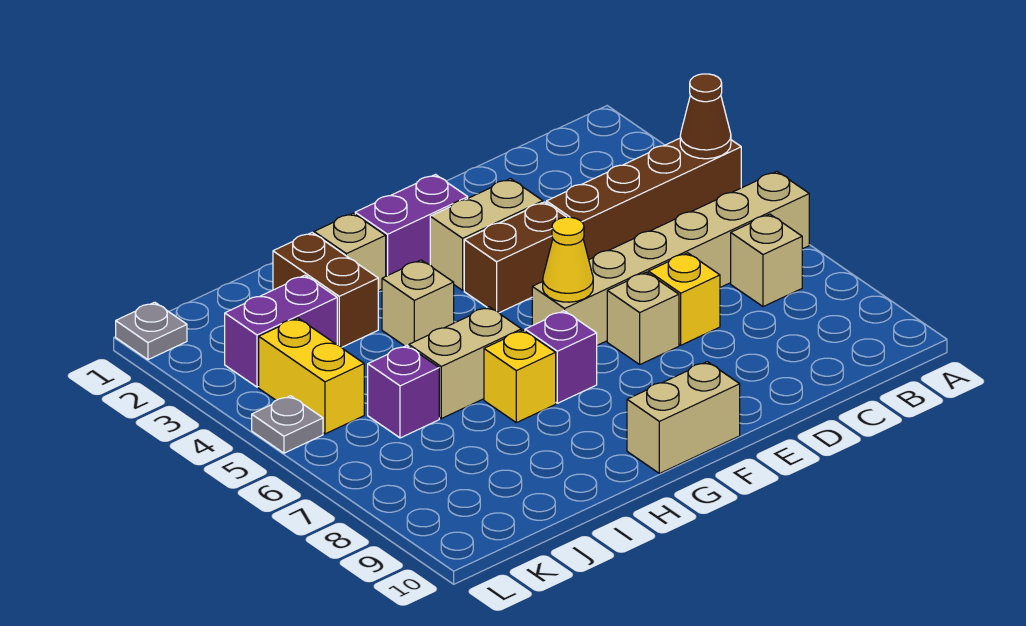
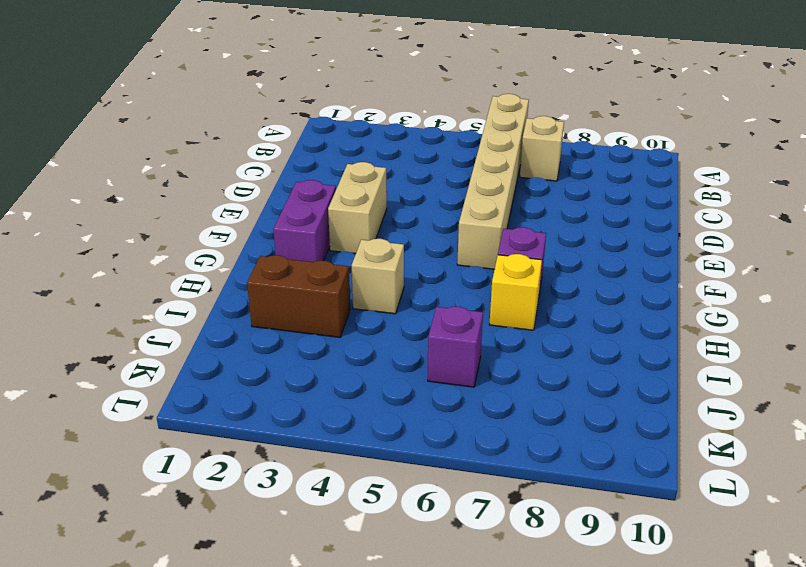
none -> brown brick A4:D4 level 1
none -> yellow brick D7 level 1
none -> brown brick E4:F4 level 1

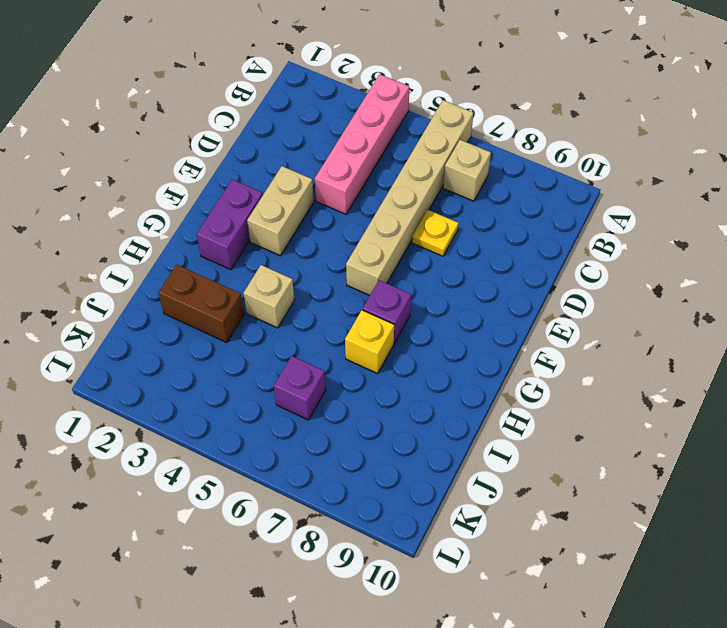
pink brick A4:D4 level 1 -> brown brick A4:D4 level 1
yellow plate D7 level 1 -> yellow brick D7 level 1
none -> brown brick E4:F4 level 1
none -> tan brick E7 level 1
none -> tan brick F10:G10 level 1

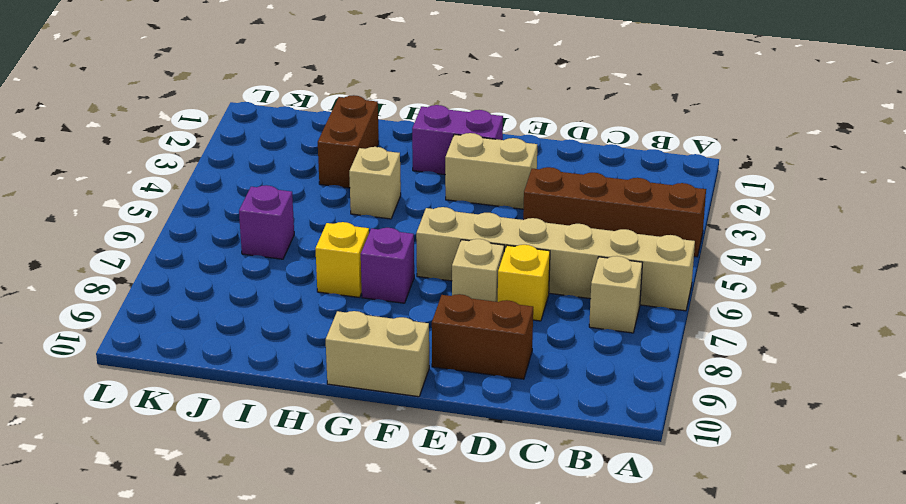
brown brick D9:E9 level 1 -> brown brick E4:F4 level 1
none -> tan brick H2 level 1
none -> tan brick H6:I6 level 1
none -> purple brick J3:K3 level 1

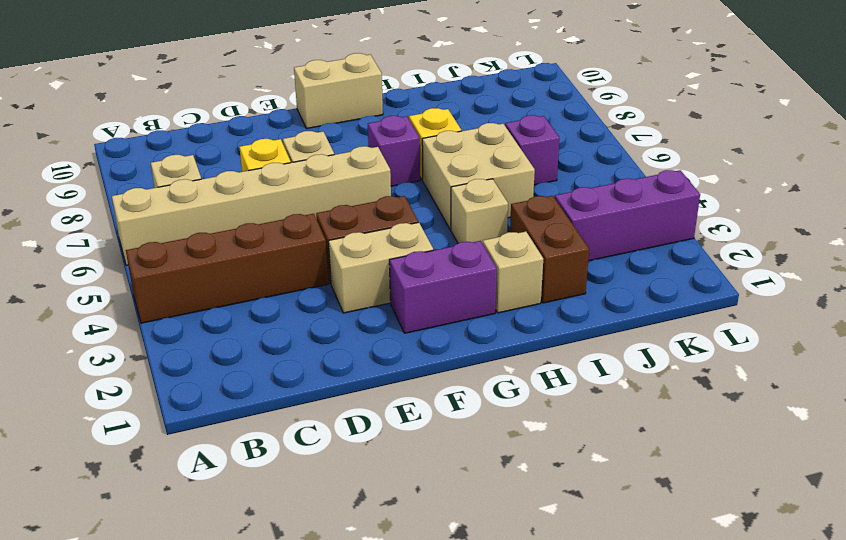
tan brick H5:I6 level 1 -> tan brick H6:I6 level 1
purple brick J3:L3 level 1 -> purple brick J3:K3 level 1
none -> yellow brick K4:K5 level 1
none -> grey plate L1 level 1
none -> grey plate L5 level 1

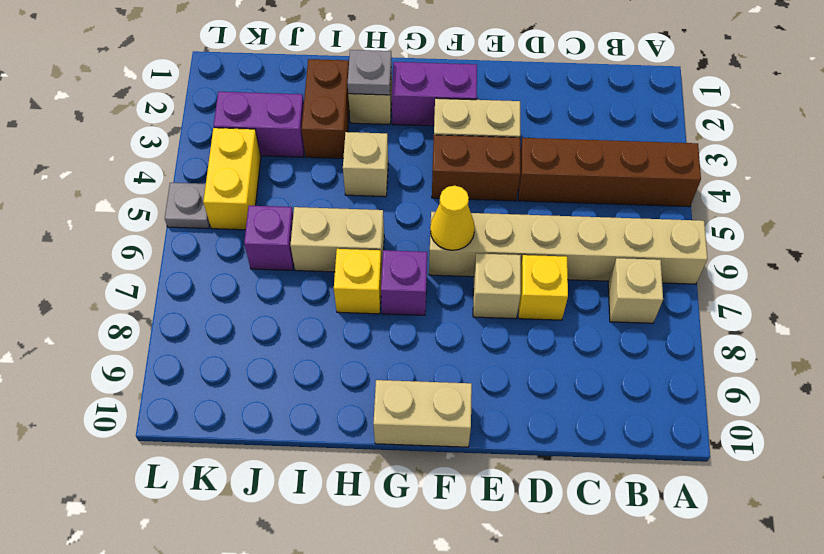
grey plate H2 level 2 -> grey plate L1 level 1
none -> brown cone A4 level 2

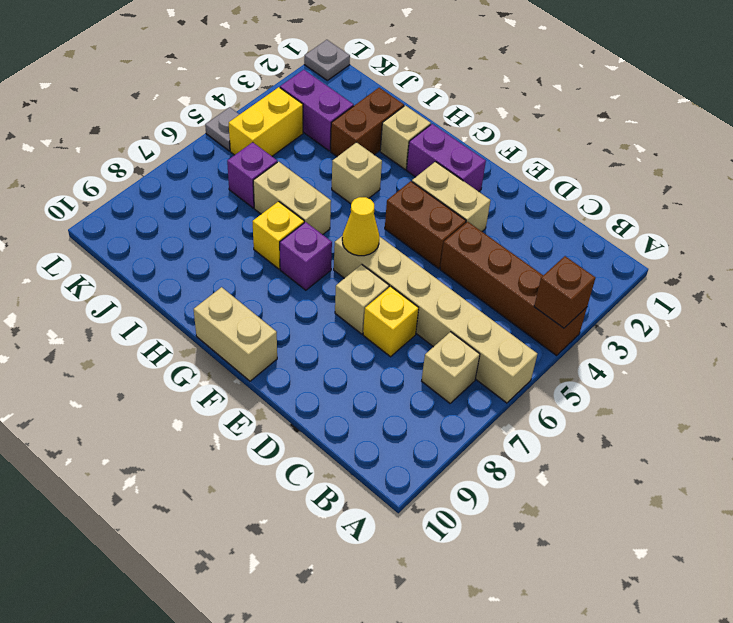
brown brick A4 level 2 -> brown cone A4 level 2

